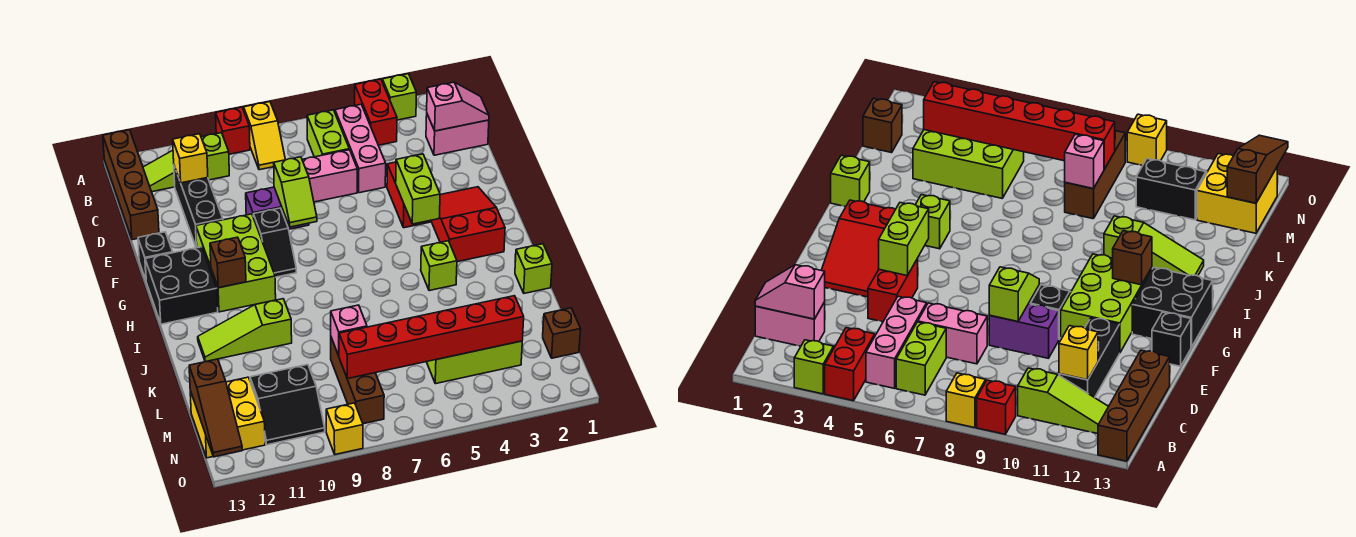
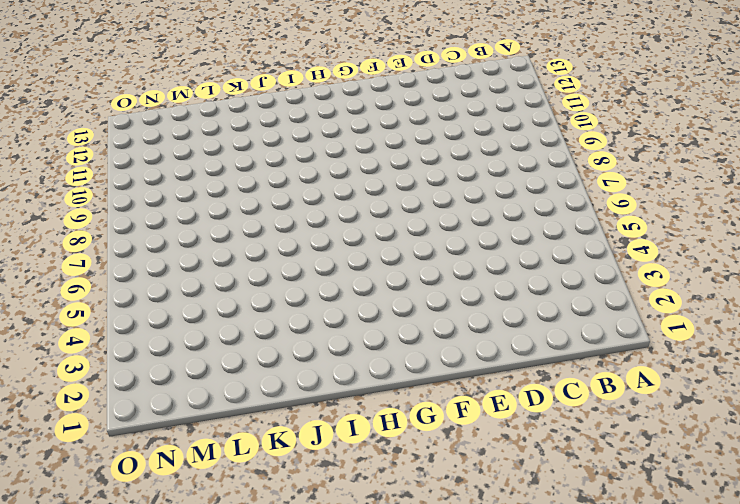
none -> lime brick A3 level 1
none -> red brick A4:B4 level 1
none -> yellow slope A8:B8 level 1 top A
none -> red brick A9 level 1

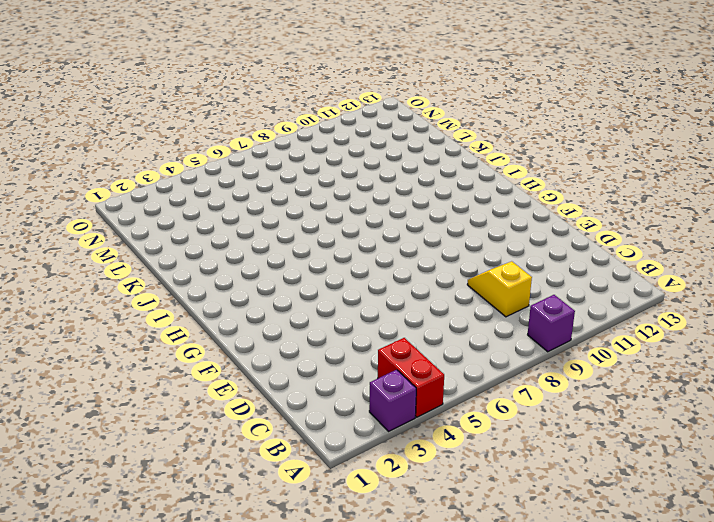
purple brick A3 level 1 -> lime brick A3 level 1
purple brick A9 level 1 -> red brick A9 level 1
yellow slope C9:D9 level 1 top C -> yellow slope A8:B8 level 1 top A
none -> brown brick A13:D13 level 1
none -> pink brick B5:D5 level 1
none -> lime brick B6:C6 level 1
none -> lime slope B10:B12 level 1 top 10

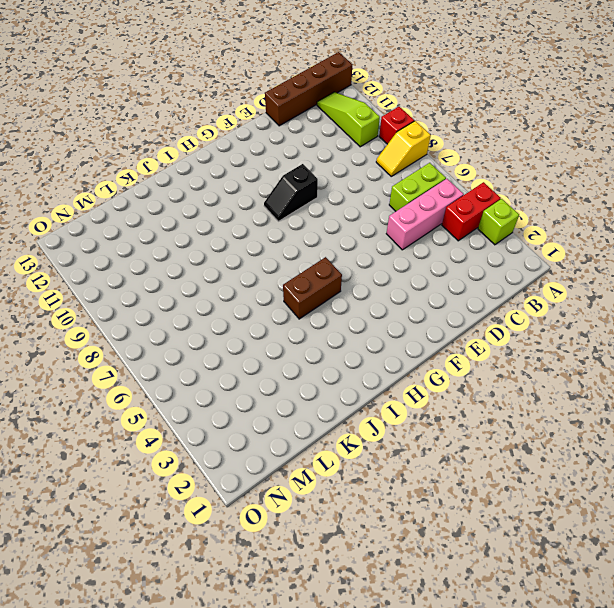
brown brick H5:I5 level 1 -> none
none -> pink brick C1:C2 level 1
none -> black brick C11:E11 level 1
none -> pink brick D6:D7 level 1
none -> red brick E4:F4 level 1

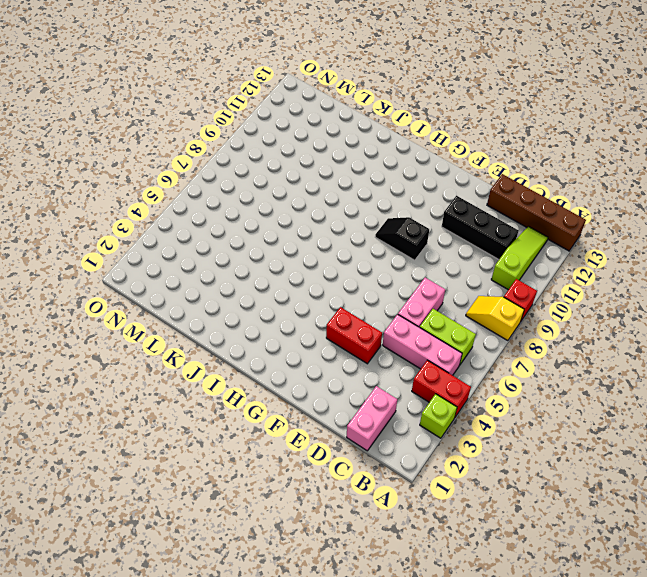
none -> purple brick E8:E9 level 1
none -> red slope F2:H3 level 1 top H
none -> lime brick F10:H11 level 1
none -> black brick F13 level 1

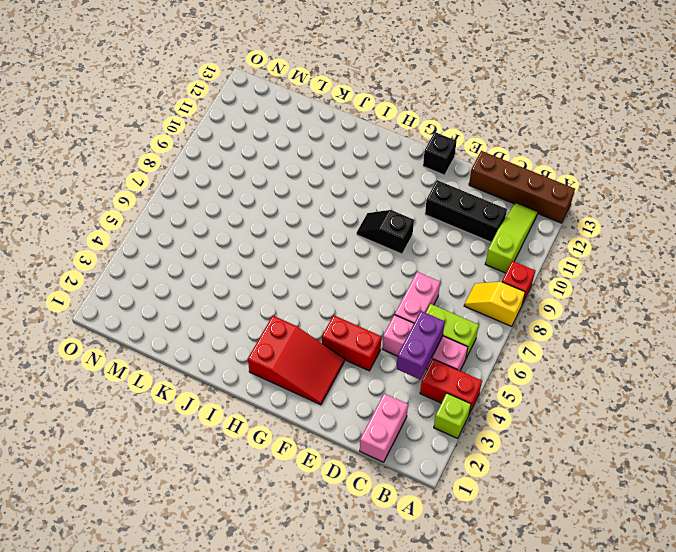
purple brick C4:C5 level 2 -> purple brick E8:E9 level 1
none -> lime brick F10:H11 level 1
none -> black brick G12:H13 level 1
none -> lime brick I4 level 1
none -> lime brick J1 level 1

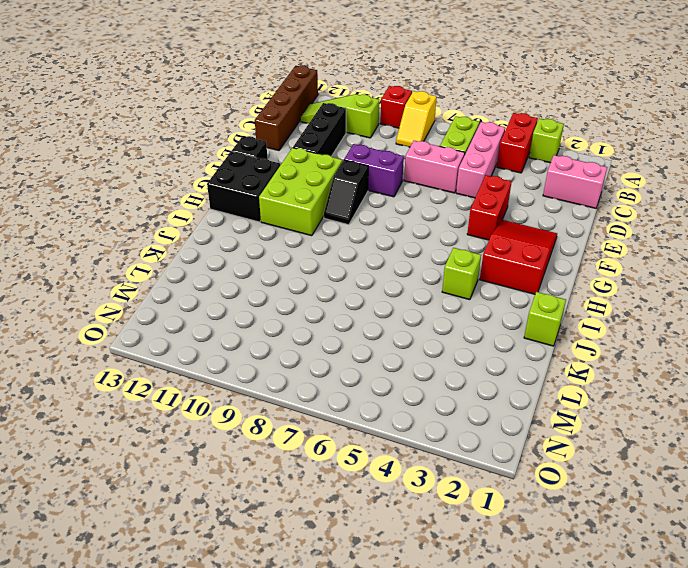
none -> lime slope J10:J12 level 1 top 10
none -> lime brick L3:M5 level 1
none -> brown brick L8:N8 level 1
none -> brown brick M1 level 1

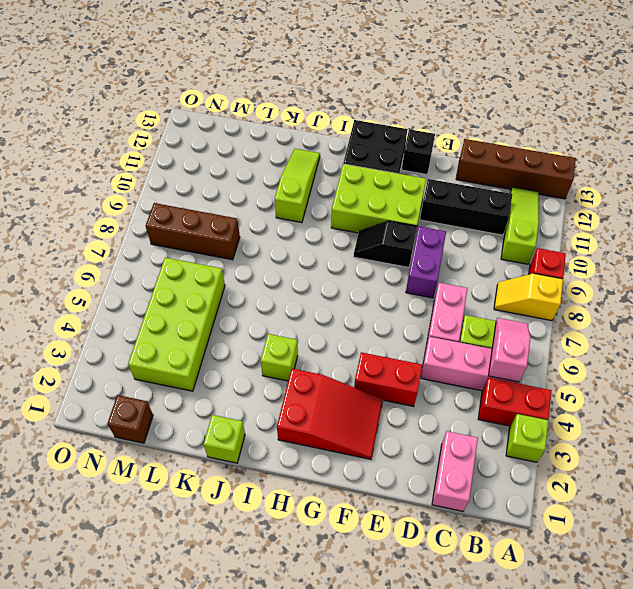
pink slope B5:B6 level 2 top 5 -> pink slope C1:C2 level 2 top 2
lime brick L3:M6 level 1 -> lime brick L3:M5 level 1
none -> black slope M10:N11 level 1 top M
none -> yellow brick M12:N13 level 1
none -> yellow brick O9 level 1
none -> yellow brick C11 level 2

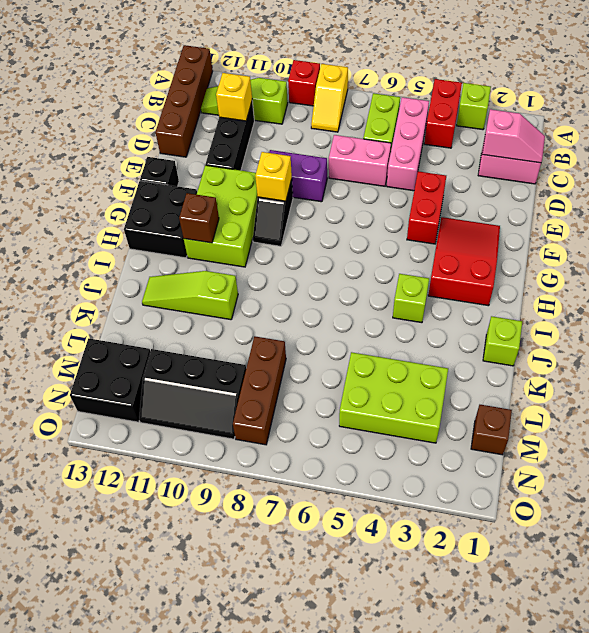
yellow brick F9 level 2 -> yellow brick O9 level 1
black slope M9:N11 level 1 top M -> black slope M10:N11 level 1 top M
black brick M12:N13 level 1 -> yellow brick M12:N13 level 1
none -> lime slope E8:F8 level 2 top E
none -> lime brick F4:G4 level 2
none -> pink brick L8 level 2
none -> red brick M3:M8 level 2

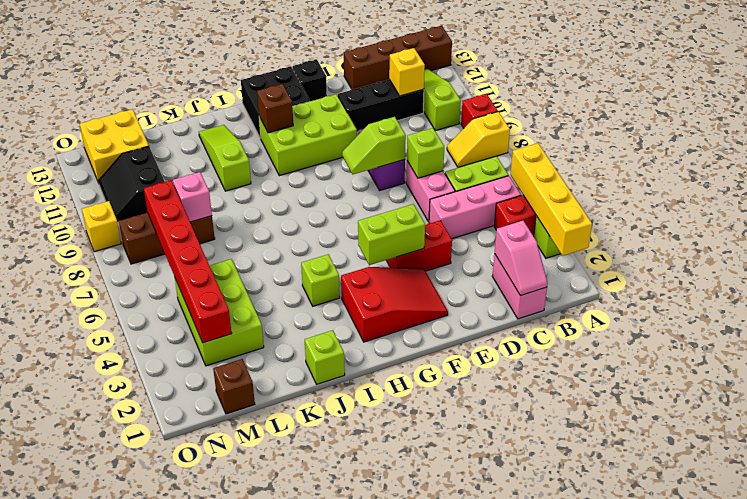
yellow brick A2:A5 level 2 -> none
lime brick D7 level 2 -> none
none -> black slope F9:G9 level 1 top F
none -> brown slope M13:O13 level 2 top M

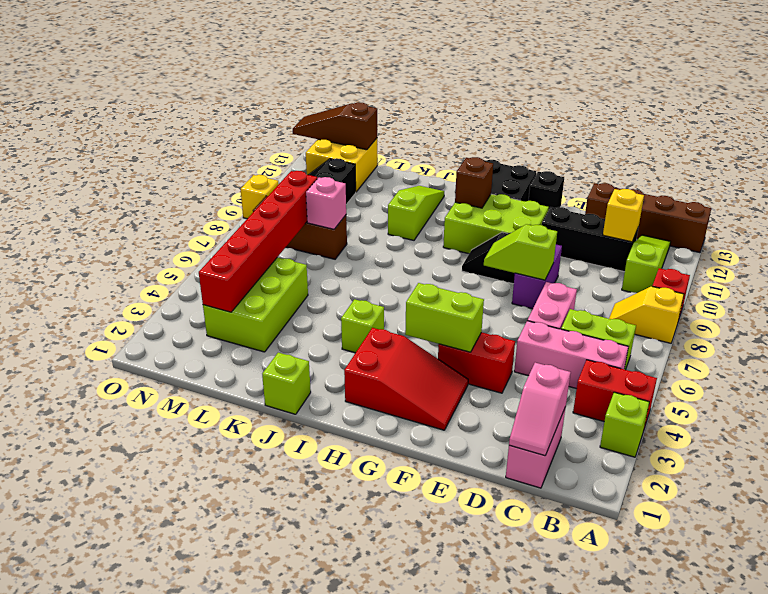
none -> brown brick M1 level 1

